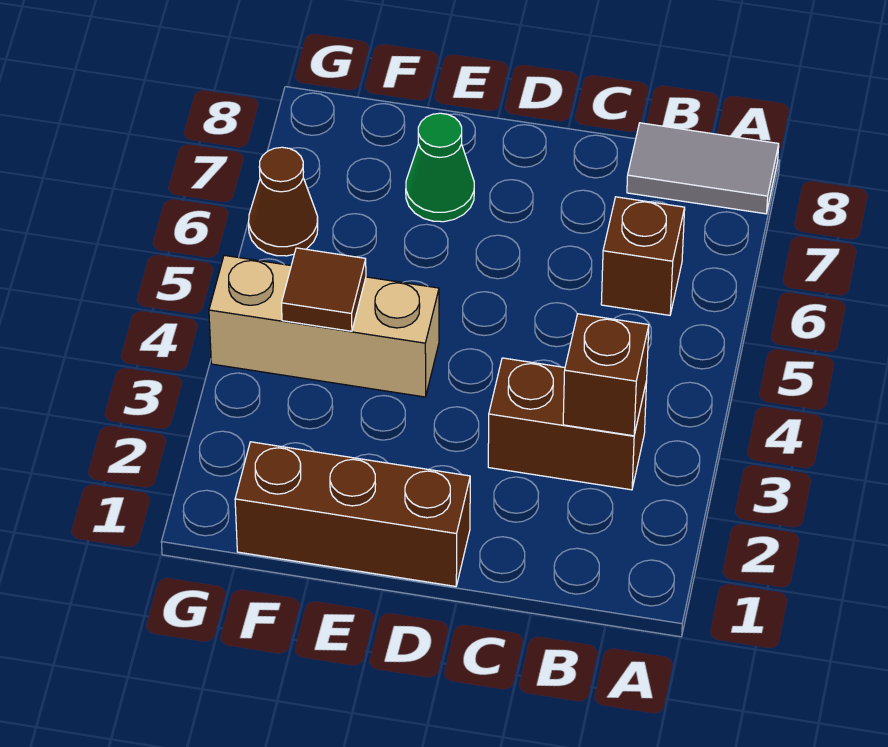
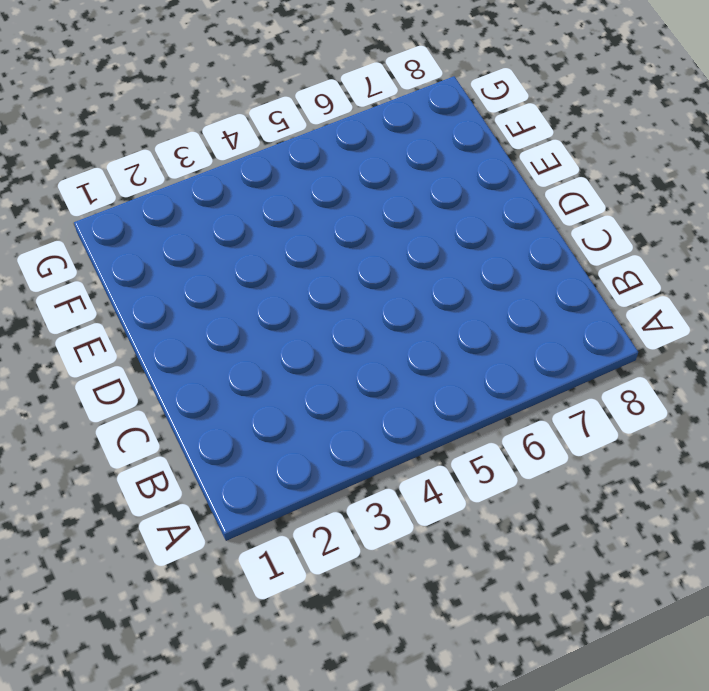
none -> grey tile A8:B8 level 1
none -> brown brick B3:C3 level 1

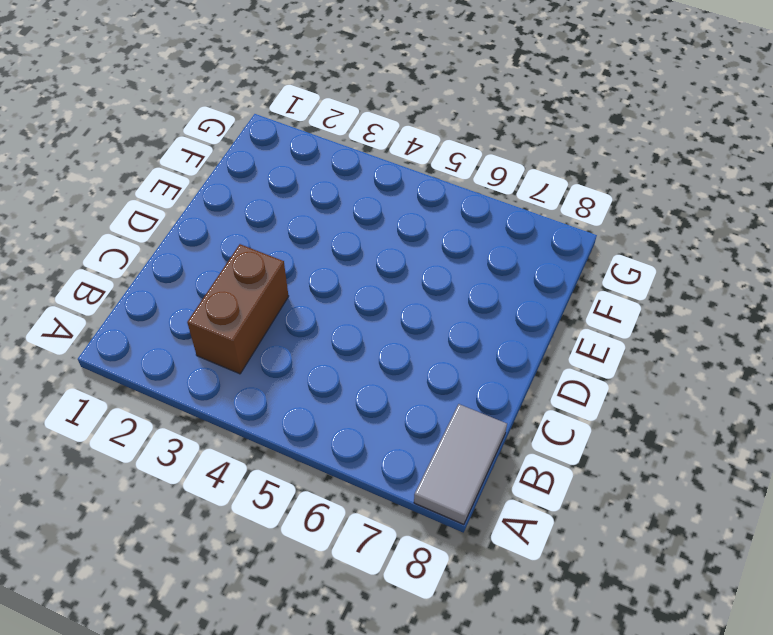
none -> brown brick B6 level 1
none -> brown brick D1:F1 level 1

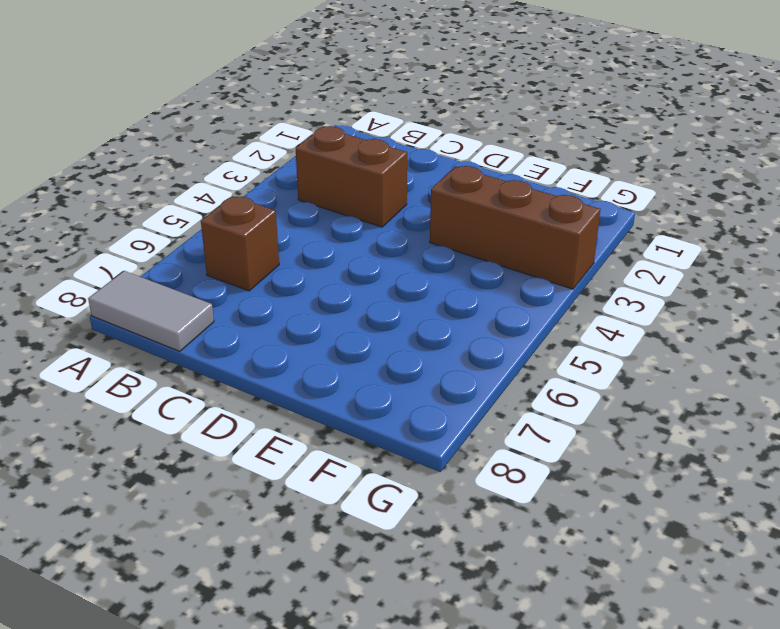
brown brick E3:G3 level 1 -> brown brick D1:F1 level 1
none -> tan brick E4:G4 level 1
none -> green cone E7 level 1

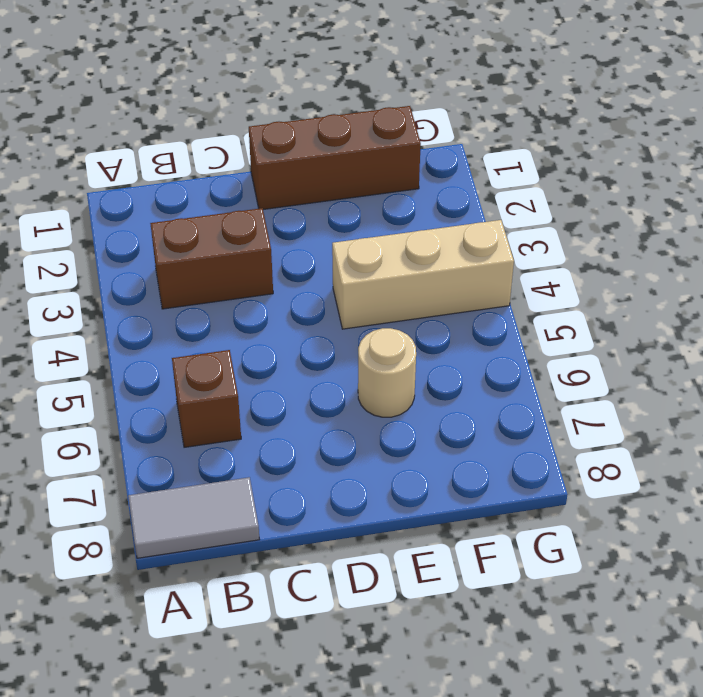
tan round brick E6 level 1 -> none
none -> green cone E7 level 1
none -> brown cone G6 level 1

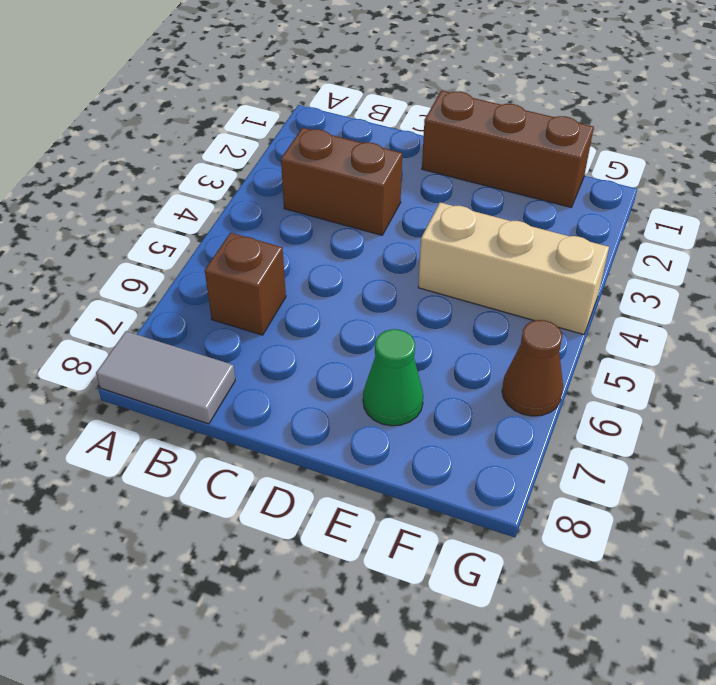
none -> brown brick B3 level 2
none -> brown tile F4 level 2

